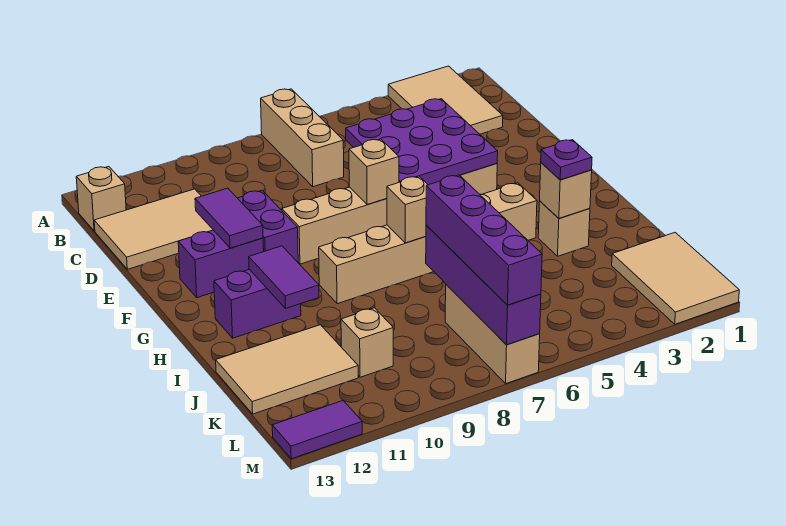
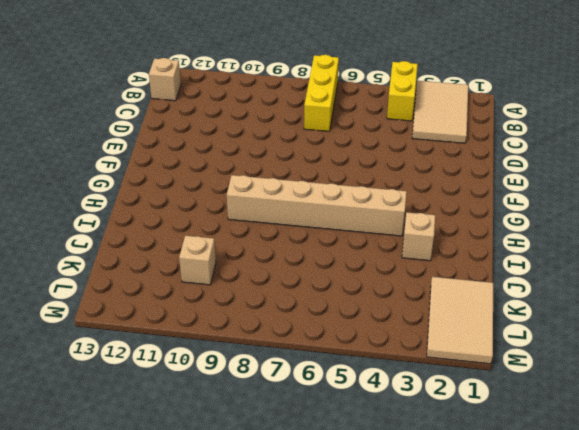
yellow brick A4:B4 level 1 -> none
yellow brick A7:C7 level 1 -> tan brick A7:C7 level 1
none -> tan tile C11:D13 level 1
none -> purple brick E10:F10 level 1
none -> tan brick F4:F9 level 1

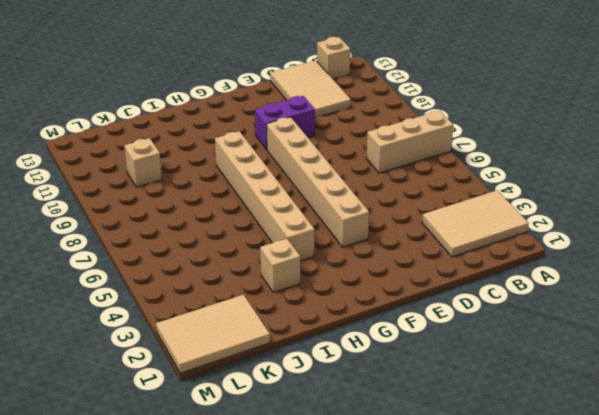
none -> purple brick F11:F12 level 1
none -> purple brick H11:H12 level 1
none -> tan tile J11:K13 level 1

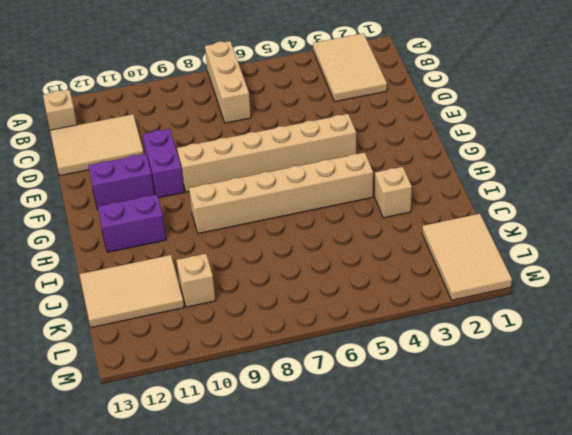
none -> tan brick K7:M7 level 1
none -> purple tile M12:M13 level 1
none -> purple plate D4:F6 level 2

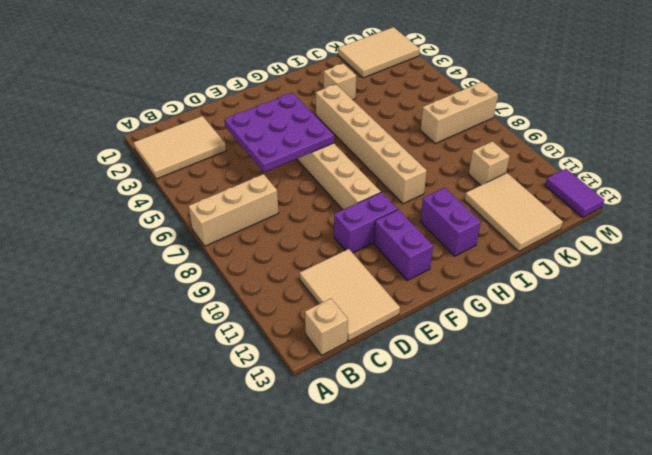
none -> purple tile E11:F11 level 2
none -> tan brick F7 level 2
none -> tan brick H7 level 2

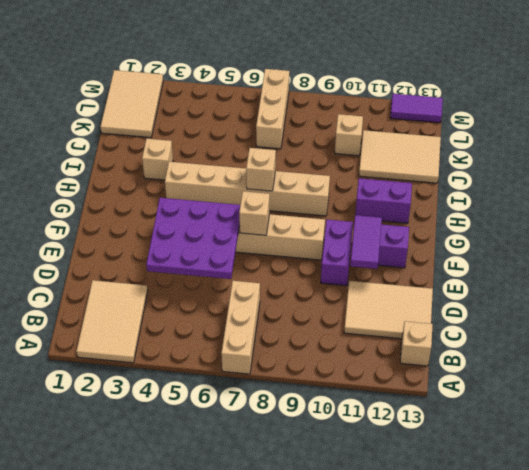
none -> purple tile H11:I11 level 2
none -> tan brick I3 level 2
none -> purple brick J7:M7 level 2

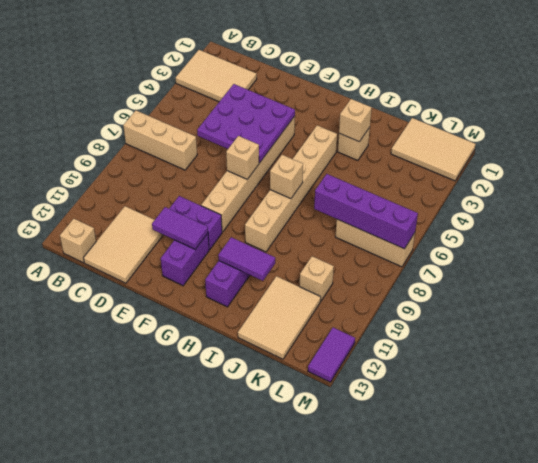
none -> purple plate I3 level 3
none -> purple brick J7:M7 level 3

